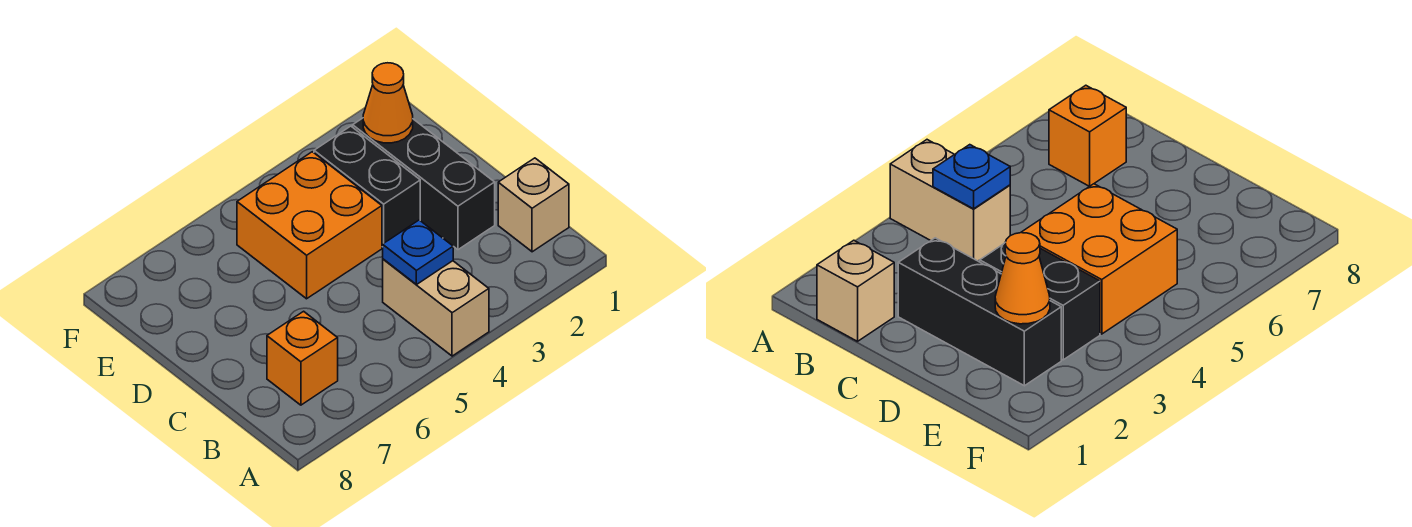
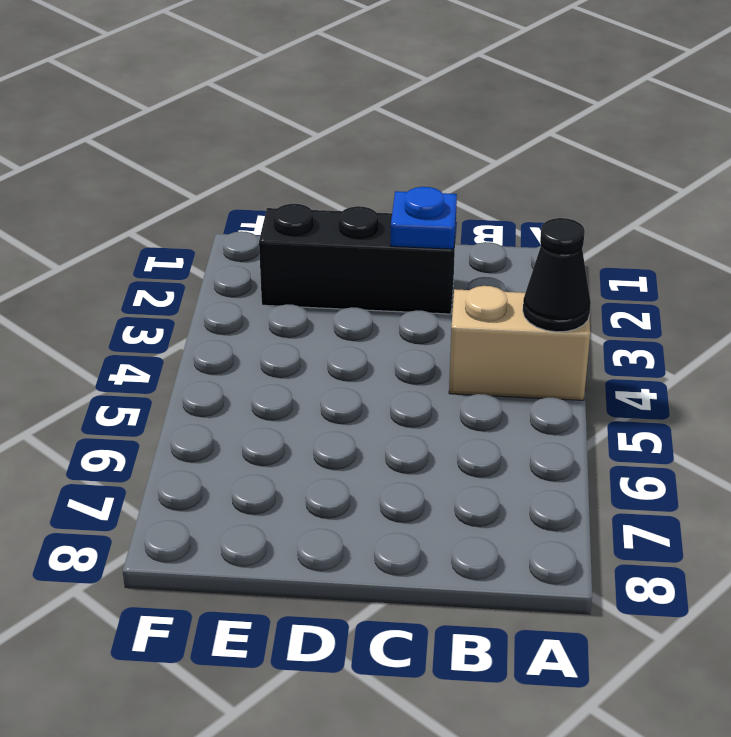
black cone A4 level 2 -> none
blue plate C2 level 2 -> blue plate B4 level 2
none -> tan brick B1 level 1
none -> orange brick B7 level 1

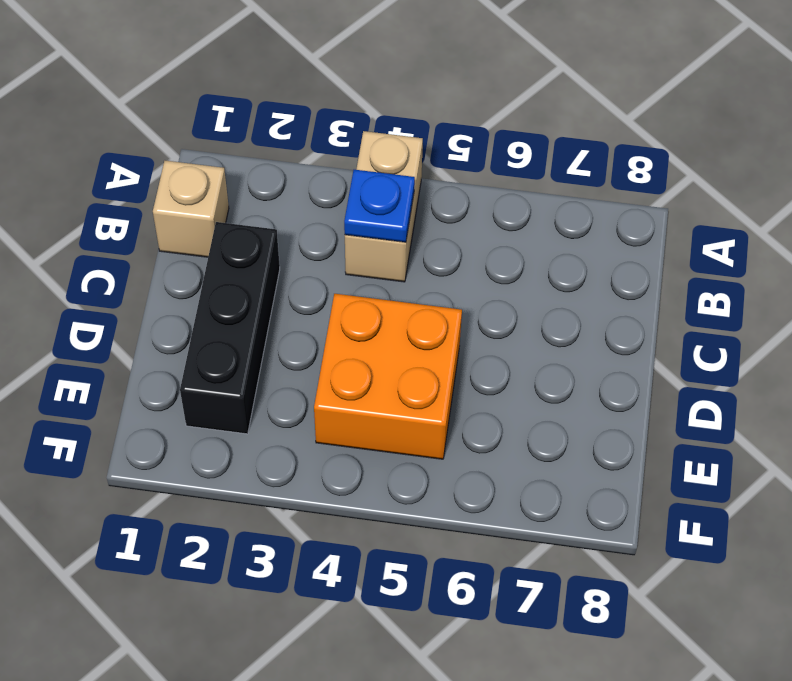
none -> orange brick B7 level 1
none -> black brick D3:E3 level 1

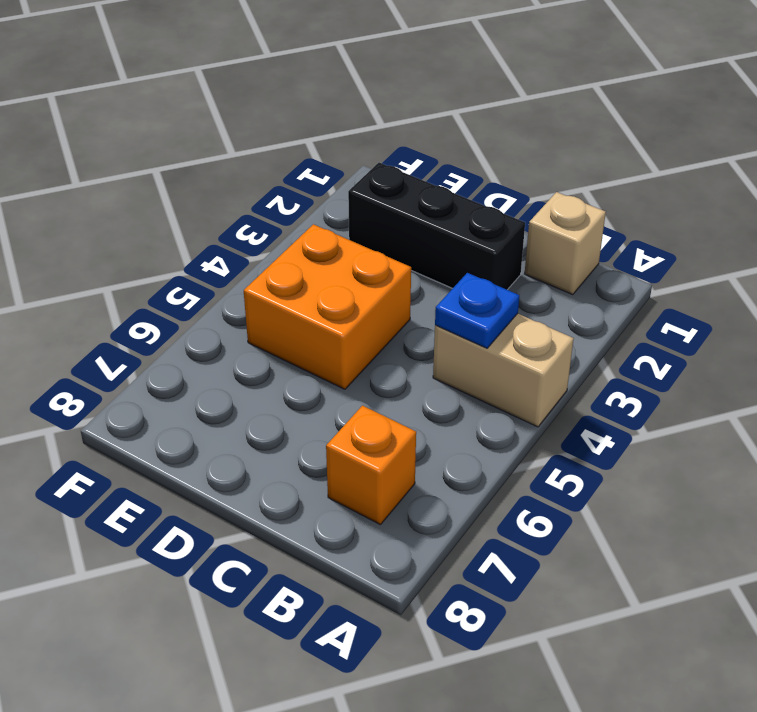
none -> black brick D3:E3 level 1
none -> orange cone E2 level 2

